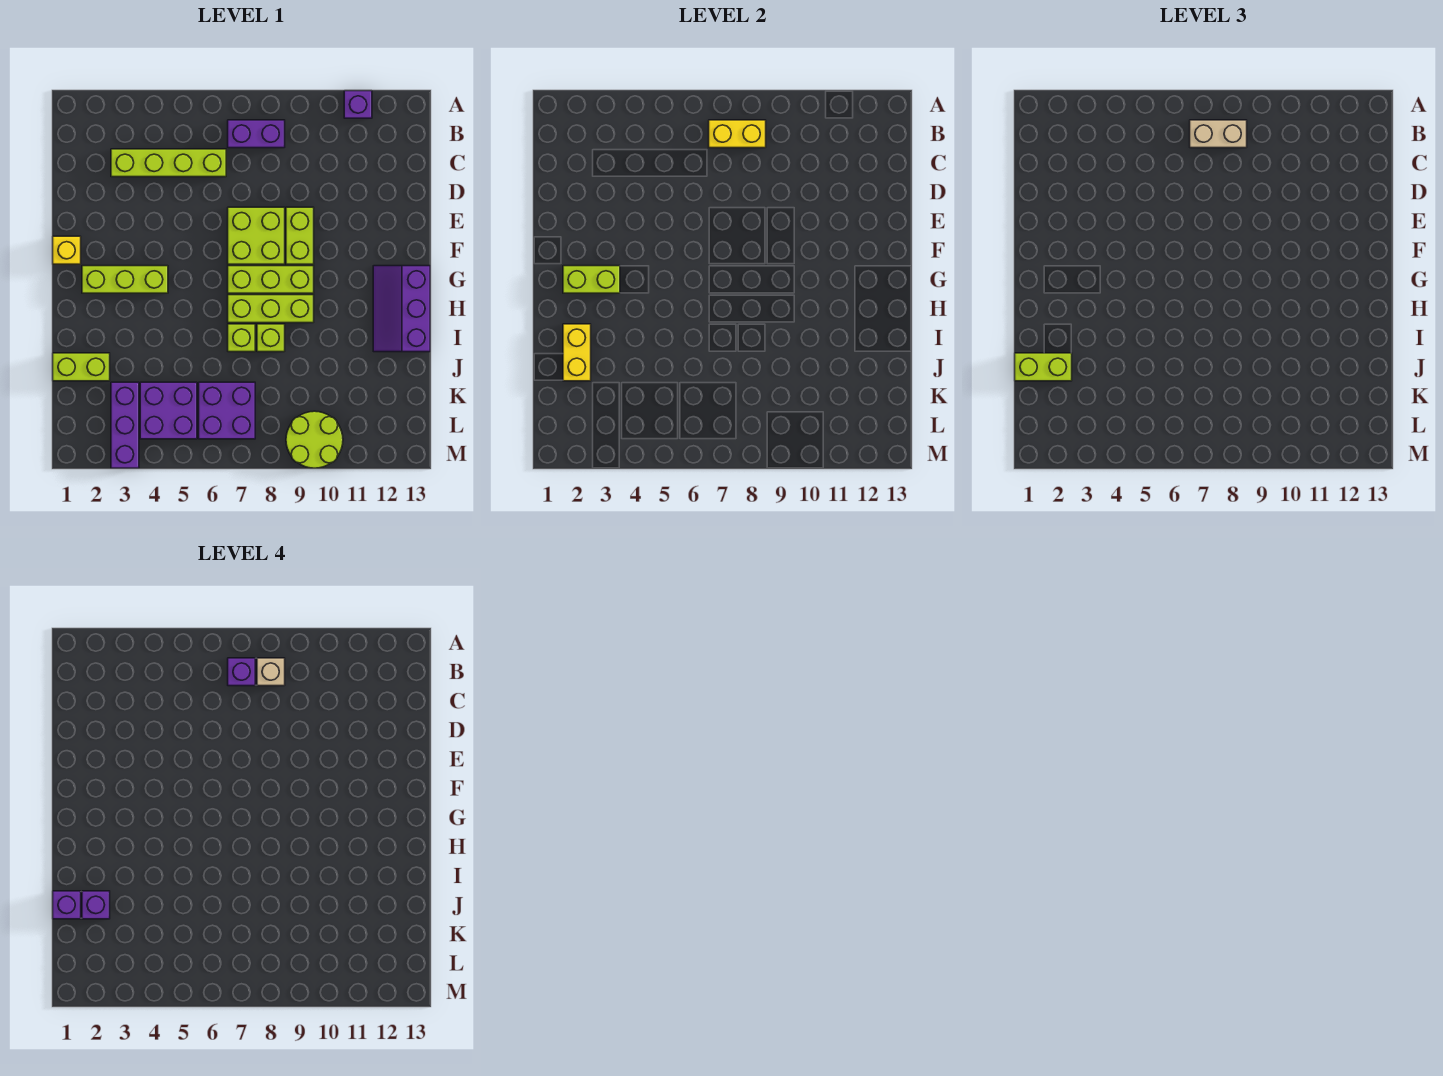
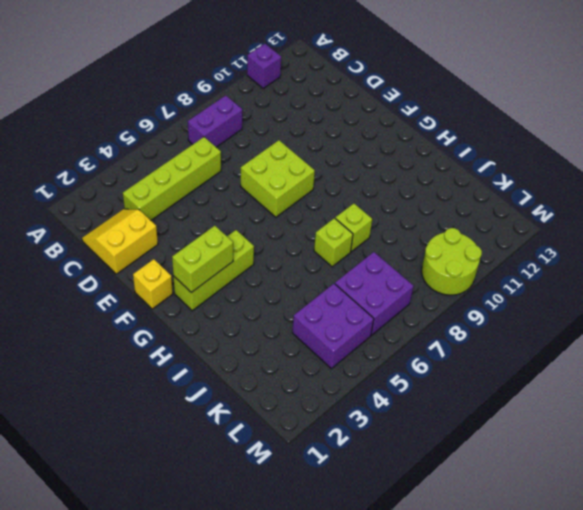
yellow slope C1:D2 level 1 top D -> none
none -> lime brick E9:F9 level 1
none -> lime brick G7:G9 level 1
none -> purple slope G12:I13 level 1 top 13

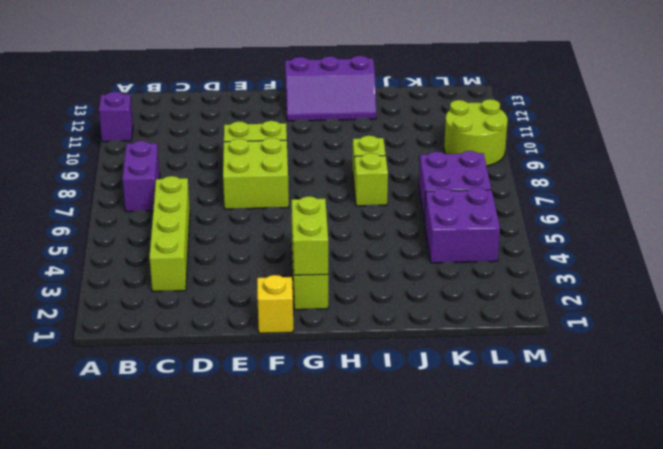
none -> lime brick G7:G9 level 1
none -> lime brick H7:H9 level 1
none -> lime brick J1:J2 level 1

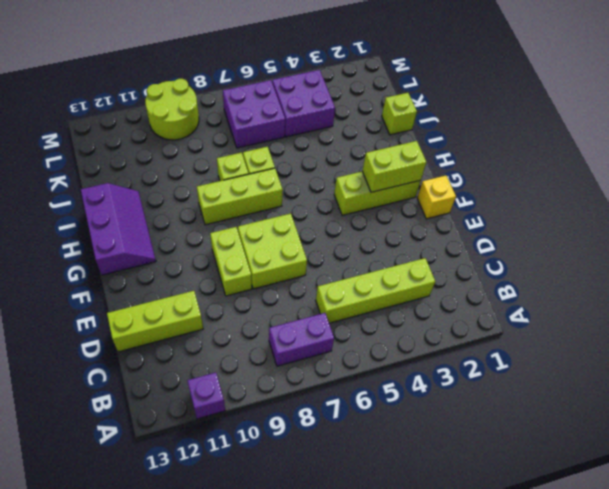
lime brick D11:D13 level 1 -> lime brick G7:G9 level 1
lime brick J1 level 1 -> lime brick J1:J2 level 1
none -> purple brick K3:M3 level 1
none -> yellow brick B7:B8 level 2
none -> yellow brick I2:J2 level 2

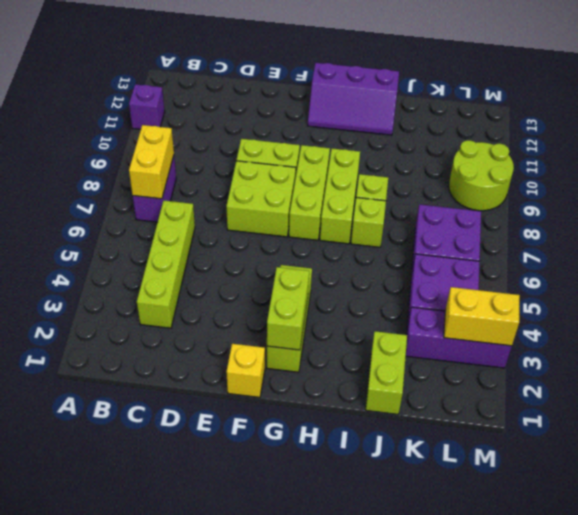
yellow brick L3:M3 level 2 -> yellow brick I2:J2 level 2
none -> tan brick B7:B8 level 3
none -> lime brick J1:J2 level 3
none -> purple brick B7 level 4

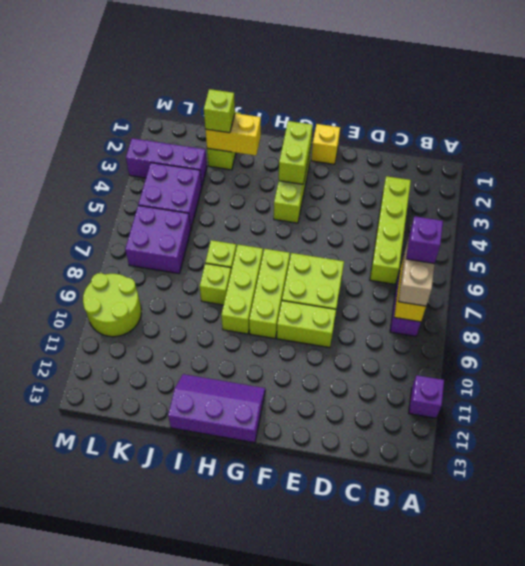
lime brick J2 level 3 -> lime brick J1:J2 level 3
none -> tan brick B8 level 4
none -> purple brick J1 level 4
none -> purple brick J2 level 4

